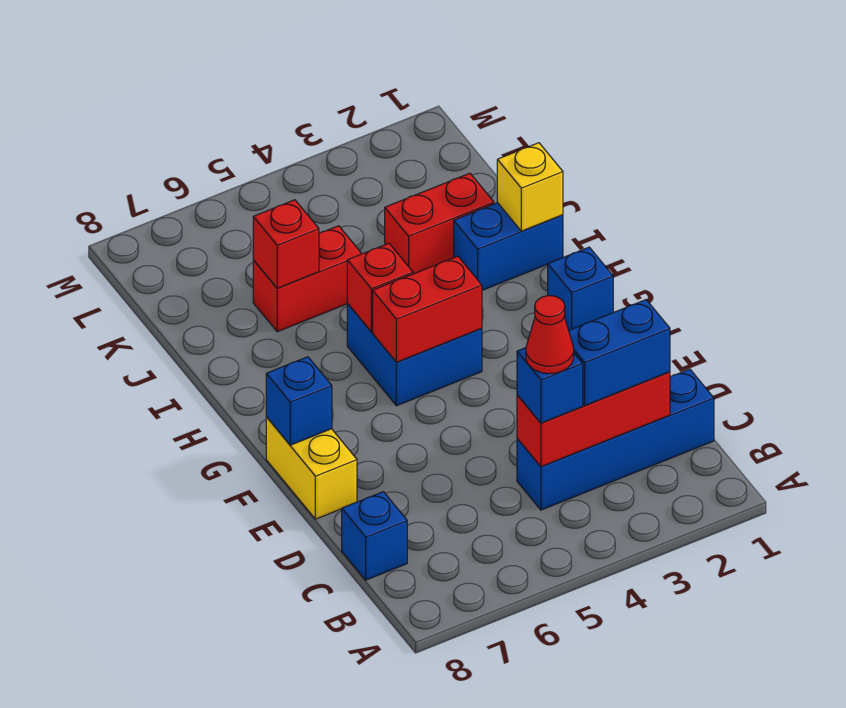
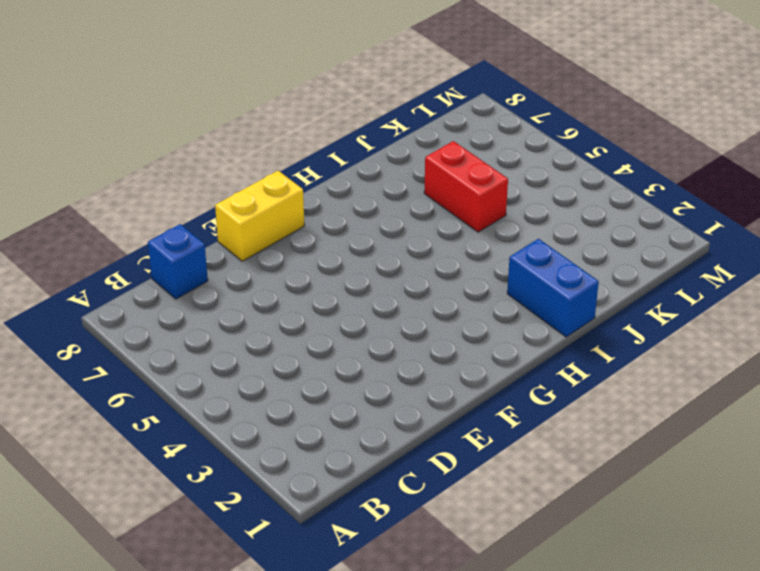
none -> blue brick C1:C4 level 1
none -> blue brick G1 level 1
none -> blue brick G4:H5 level 1

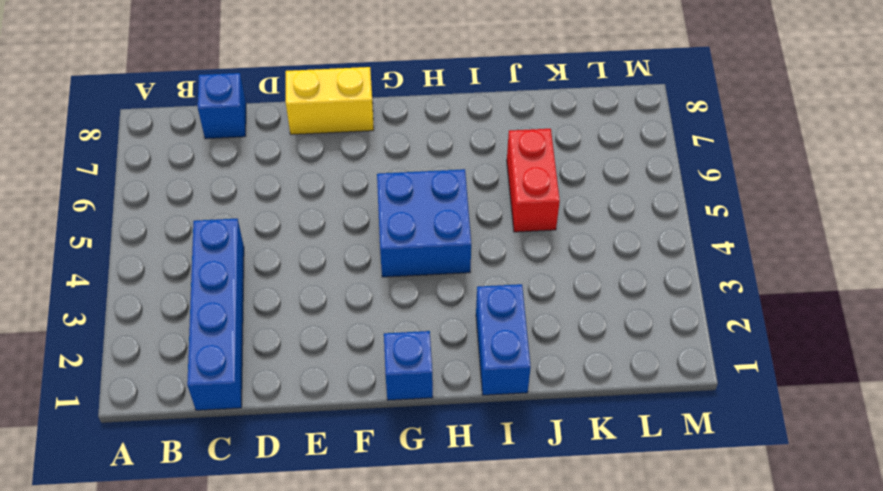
none -> red brick J2:J3 level 1
none -> red brick C2:C4 level 2
none -> blue brick F8 level 2

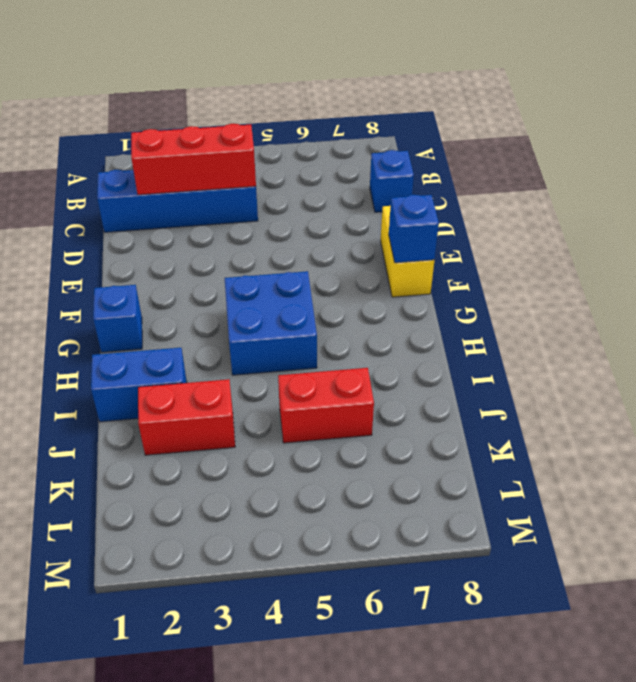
none -> red brick G4:G5 level 2
none -> red brick H5 level 2
none -> yellow brick I1 level 2

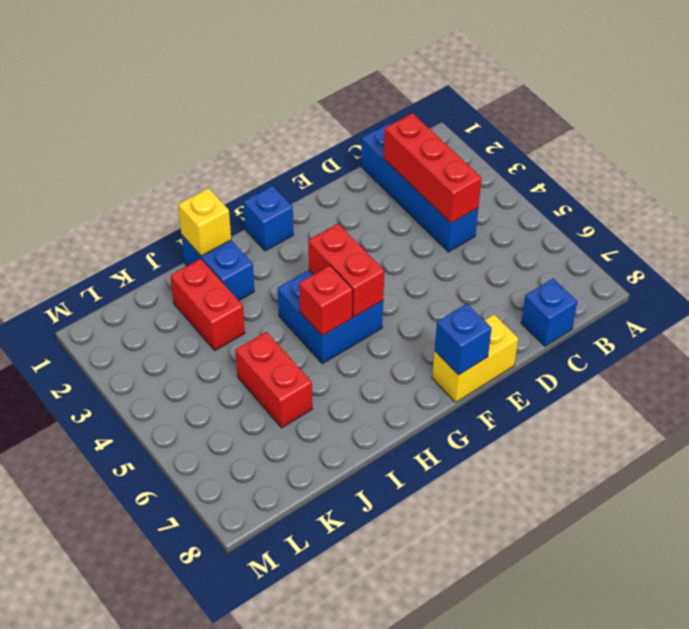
none -> red brick J6 level 2
none -> blue brick C2:C3 level 3
none -> blue brick C4 level 3

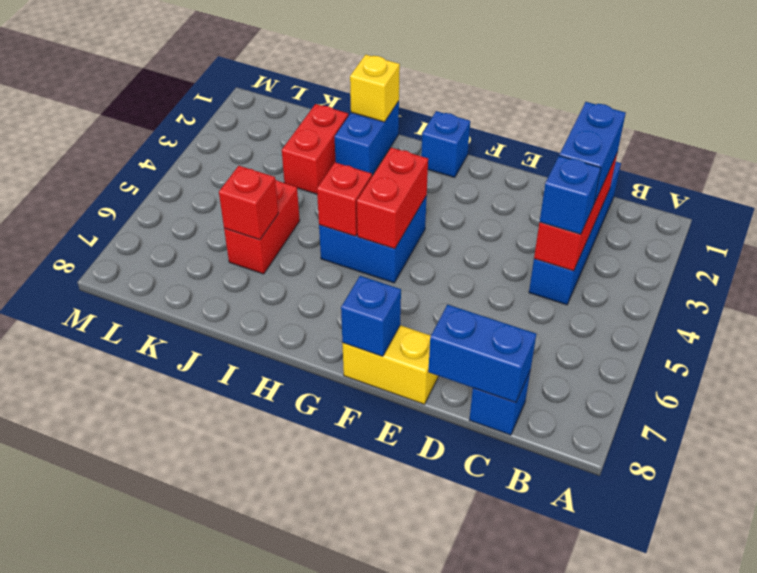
blue brick C8:D8 level 2 -> none
none -> red cone C4 level 4

